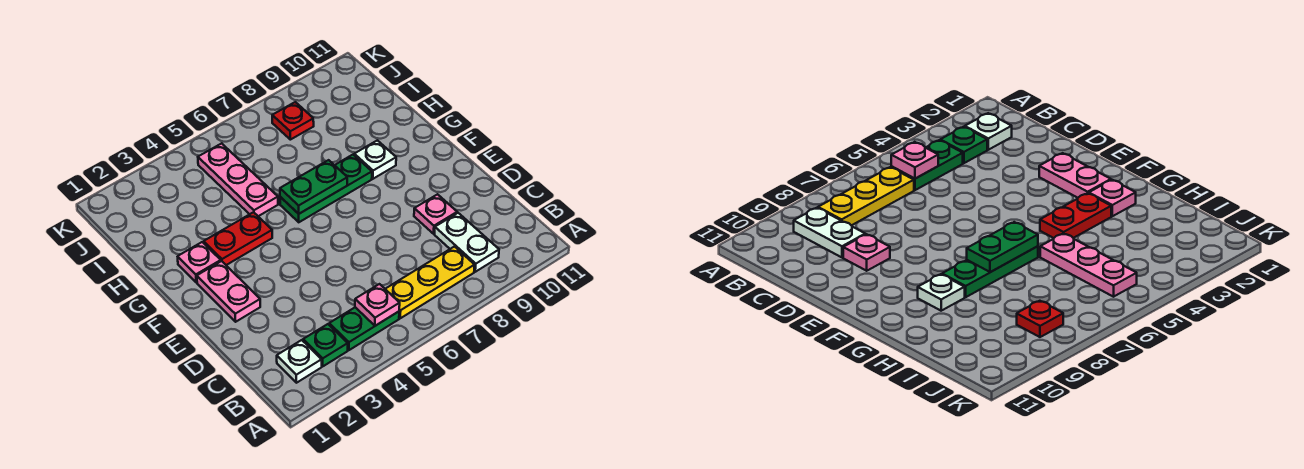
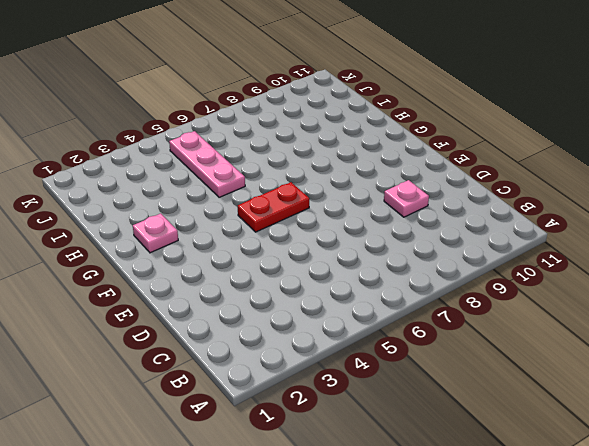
red plate F5:F6 level 1 -> red plate G3:G4 level 1
none -> white plate B2 level 1
none -> green plate B3 level 1
none -> green plate B4:B5 level 1

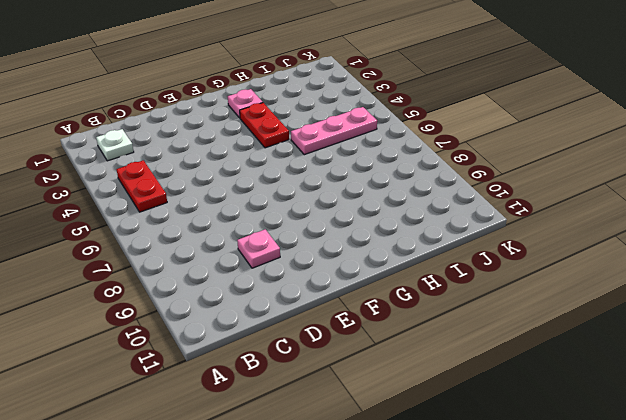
red plate B4:B5 level 1 -> green plate B4:B5 level 1
none -> green plate B3 level 1
none -> yellow plate B6:B8 level 1
none -> white plate B9:C9 level 1

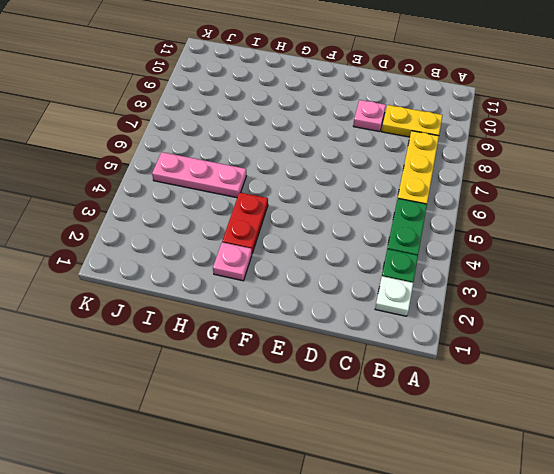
yellow plate B9:C9 level 1 -> white plate B9:C9 level 1
none -> pink plate E2:F2 level 1
none -> green plate G6:G8 level 1
none -> white plate G9 level 1

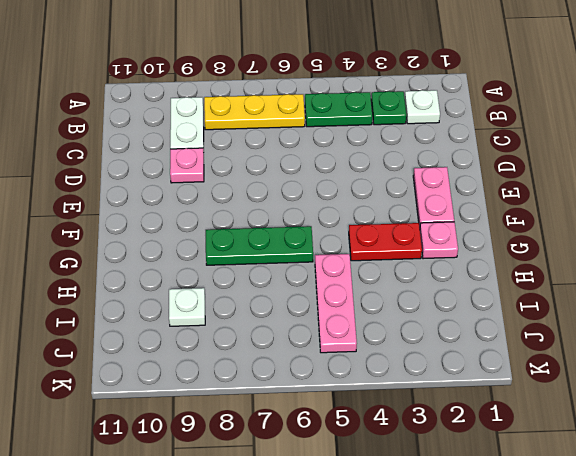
white plate I9 level 1 -> white plate G9 level 1
none -> red plate J8 level 1
none -> pink plate B5 level 2
none -> green plate G6:G7 level 2

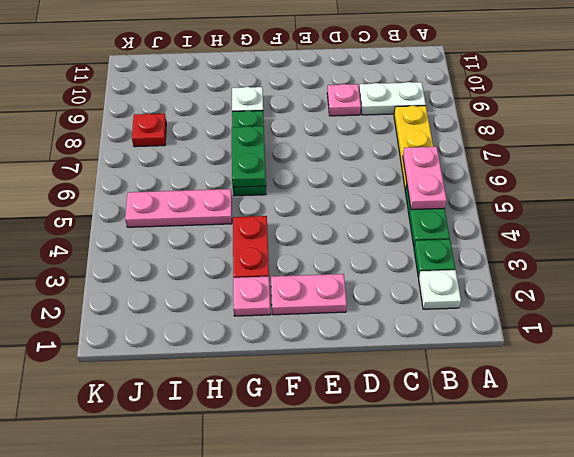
pink plate B5:B6 level 2 -> pink plate B5 level 2

